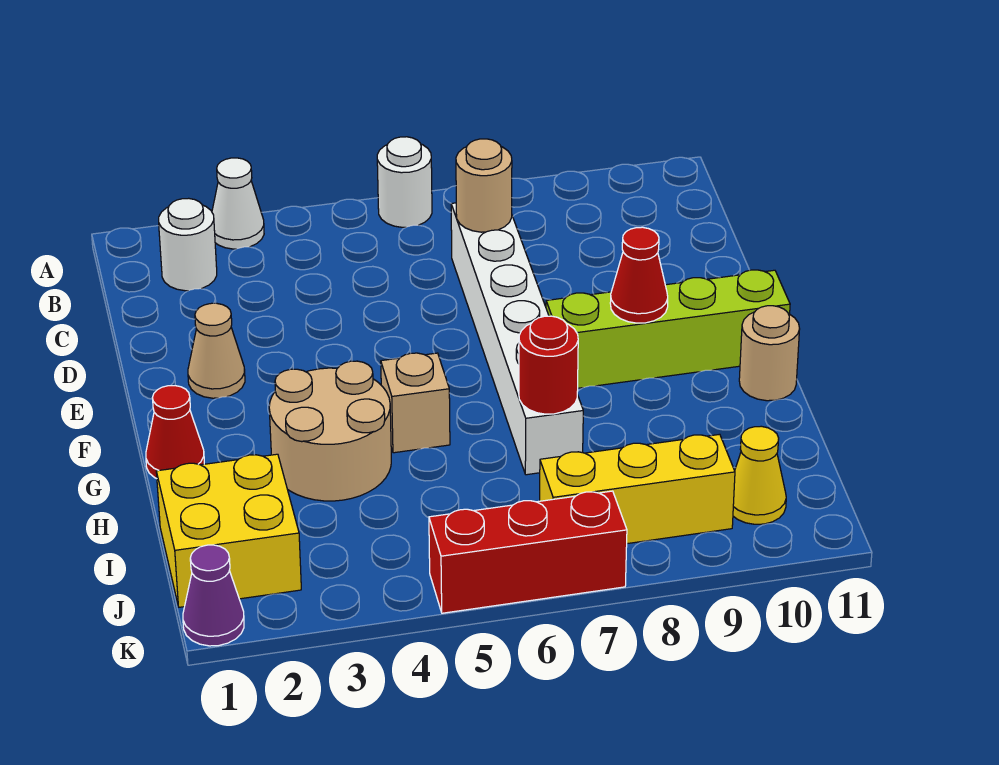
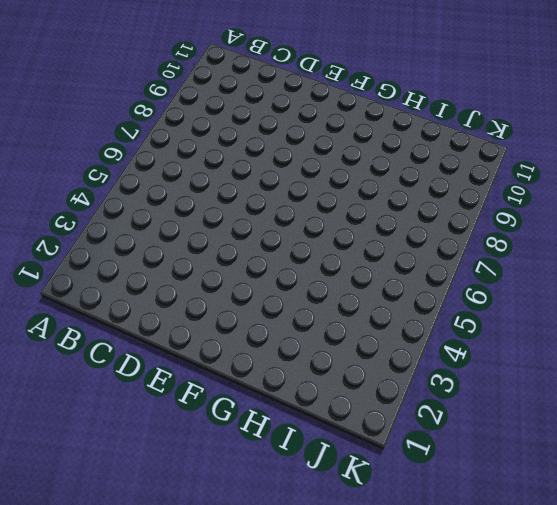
none -> white cone A3 level 1
none -> white round brick A6 level 1
none -> white round brick B2 level 1

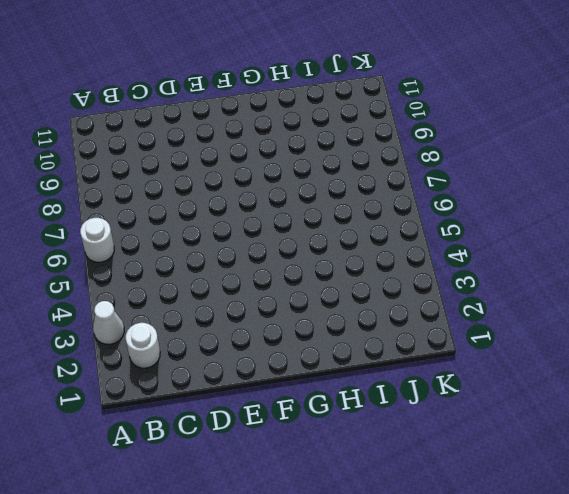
none -> white brick C7:H7 level 1
none -> tan cone E2 level 1
none -> lime brick F8:F11 level 1

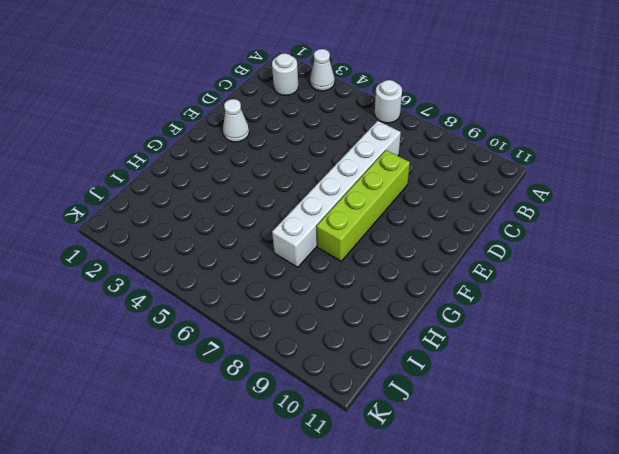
lime brick D8:G8 level 1 -> lime brick F8:F11 level 1
white cone E2 level 1 -> tan cone E2 level 1
none -> red cone G1 level 1
none -> tan round brick G3:H4 level 1
none -> tan brick G5 level 1

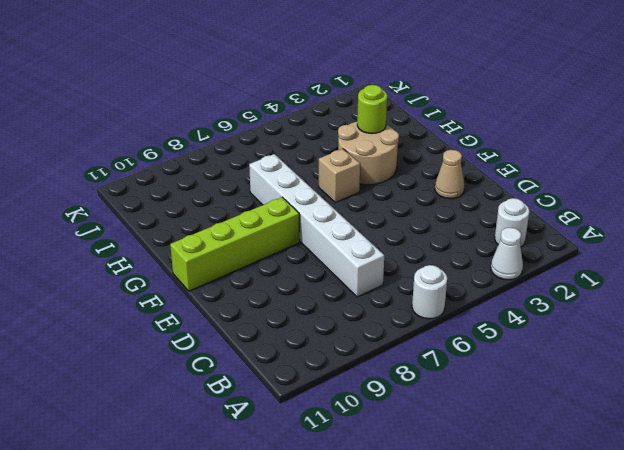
lime round brick H3 level 2 -> none
none -> red cone G1 level 1
none -> tan round brick G11 level 1
none -> yellow brick I1:J2 level 1

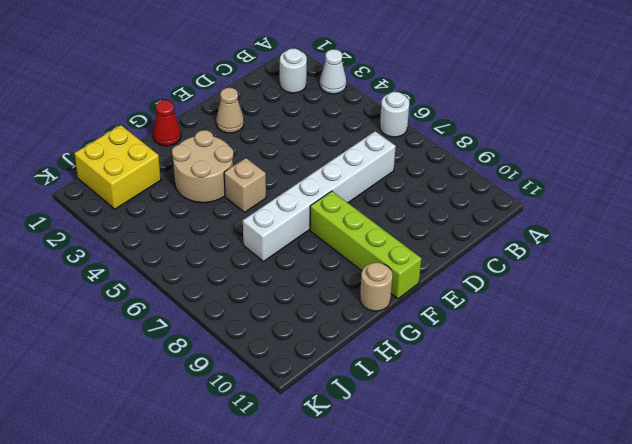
none -> yellow brick J7:J9 level 1
none -> yellow cone J10 level 1
none -> purple cone K1 level 1

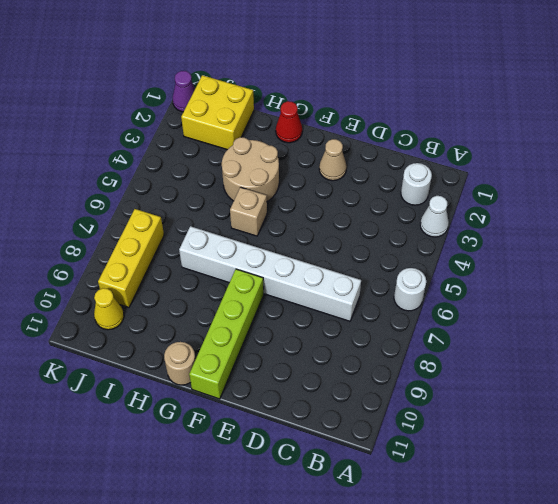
none -> red brick K5:K7 level 1
none -> tan round brick C7 level 2
none -> red cone F9 level 2

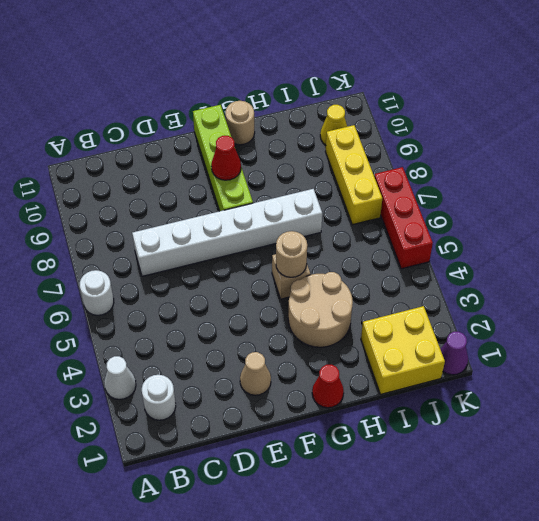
tan round brick G5 level 2 -> tan round brick C7 level 2
none -> red round brick H7 level 2

